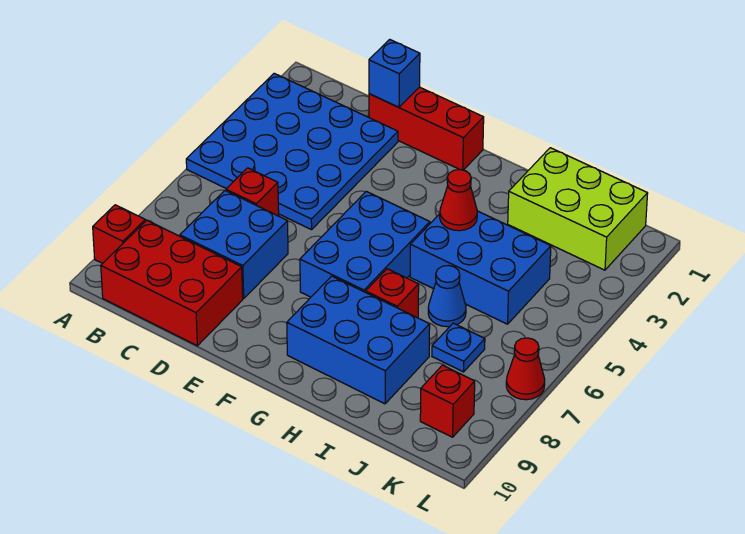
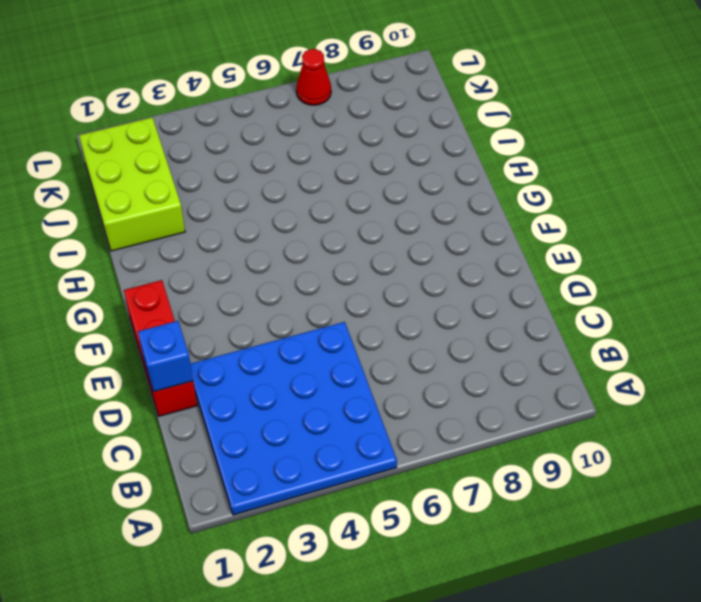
none -> red brick A9 level 1
none -> red brick B9:D10 level 1
none -> red brick C6 level 1

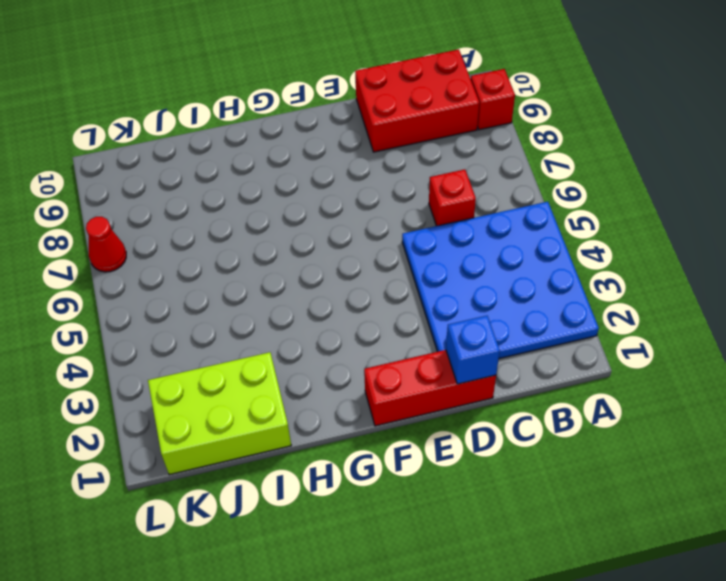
none -> blue brick C7:D8 level 1
none -> blue brick F5:G7 level 1
none -> blue brick G8:I9 level 1

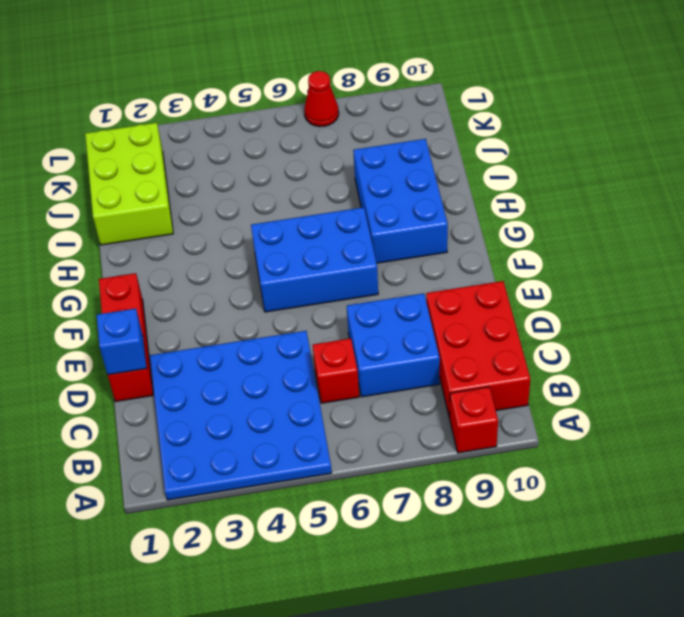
none -> blue brick H4:J5 level 1
none -> red brick H7 level 1
none -> blue cone I6 level 1

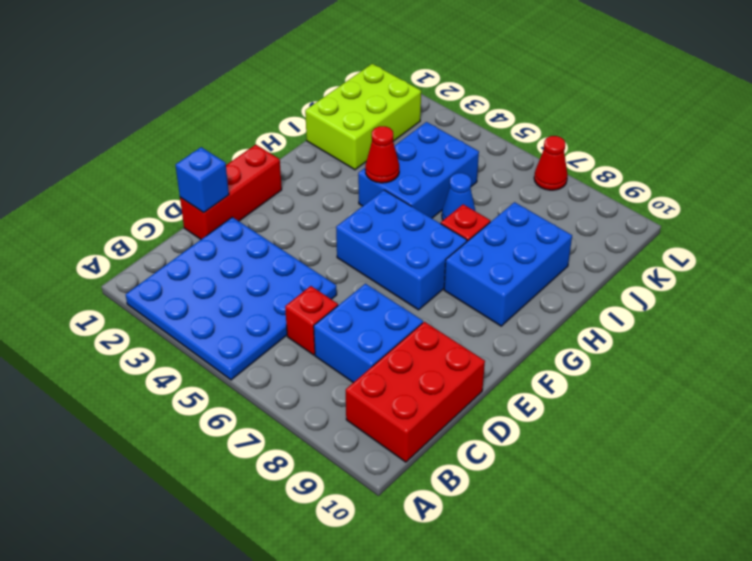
none -> red brick A9 level 1
none -> blue plate J7 level 1
none -> red brick K9 level 1

